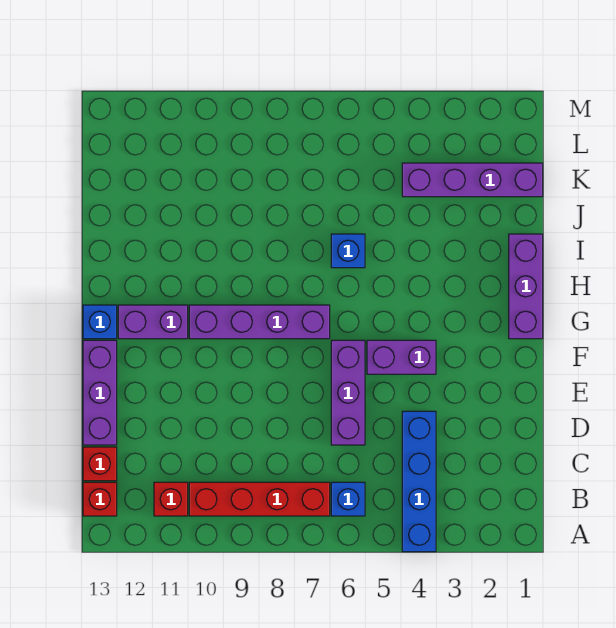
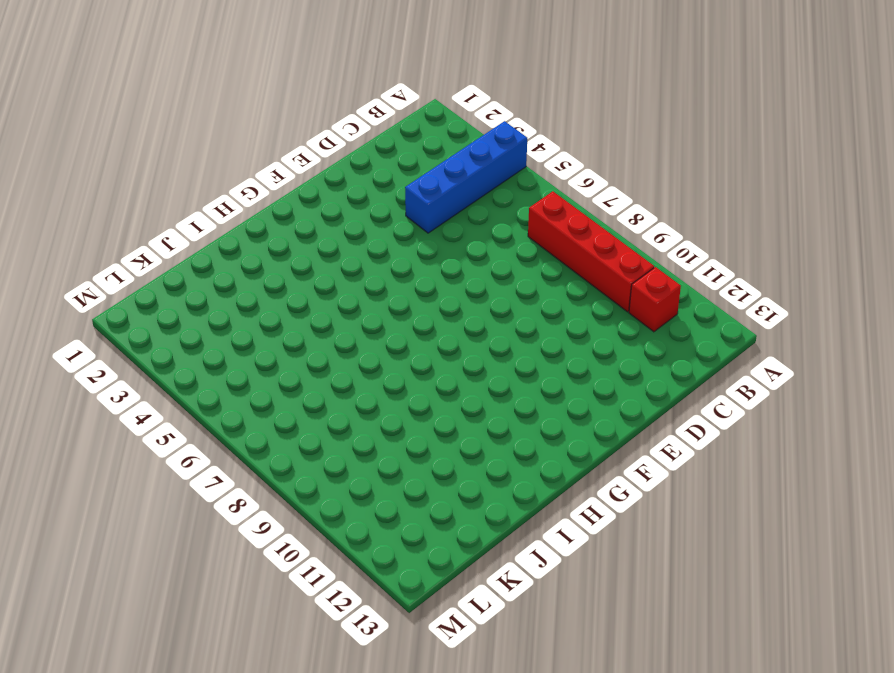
none -> blue brick B6 level 1
none -> red brick B13 level 1
none -> red brick C13 level 1

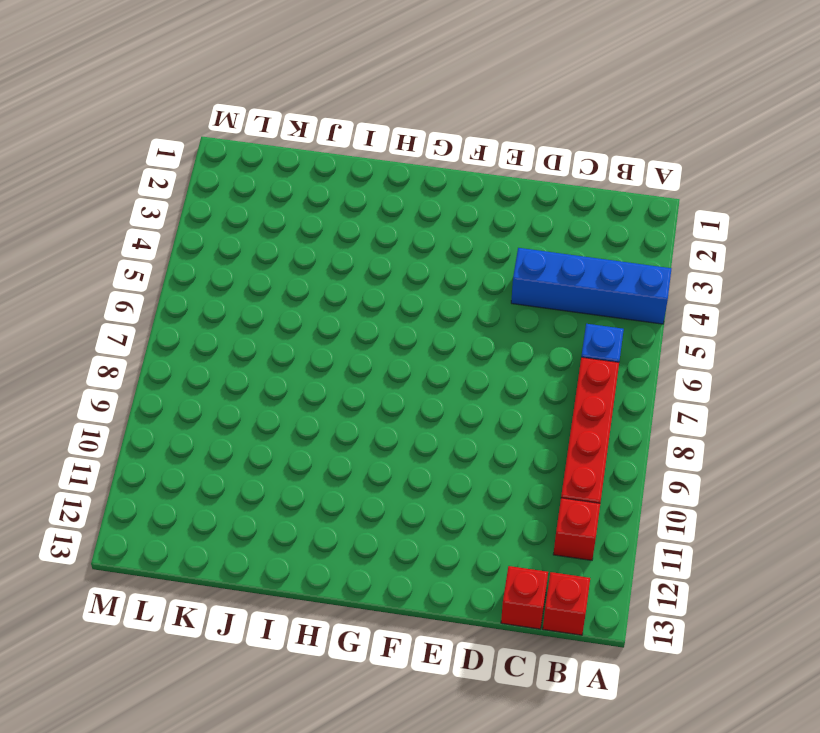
none -> purple brick D6:F6 level 1
none -> purple brick D13:F13 level 1
none -> purple brick F4:F5 level 1

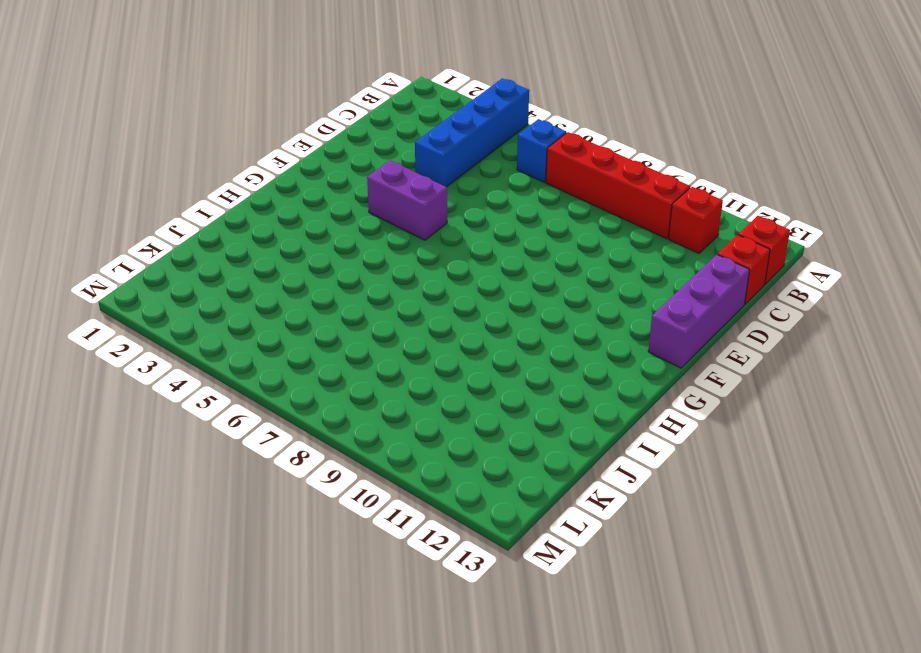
none -> purple brick D6:F6 level 1
none -> purple brick G1:I1 level 1
none -> purple brick G7:G10 level 1

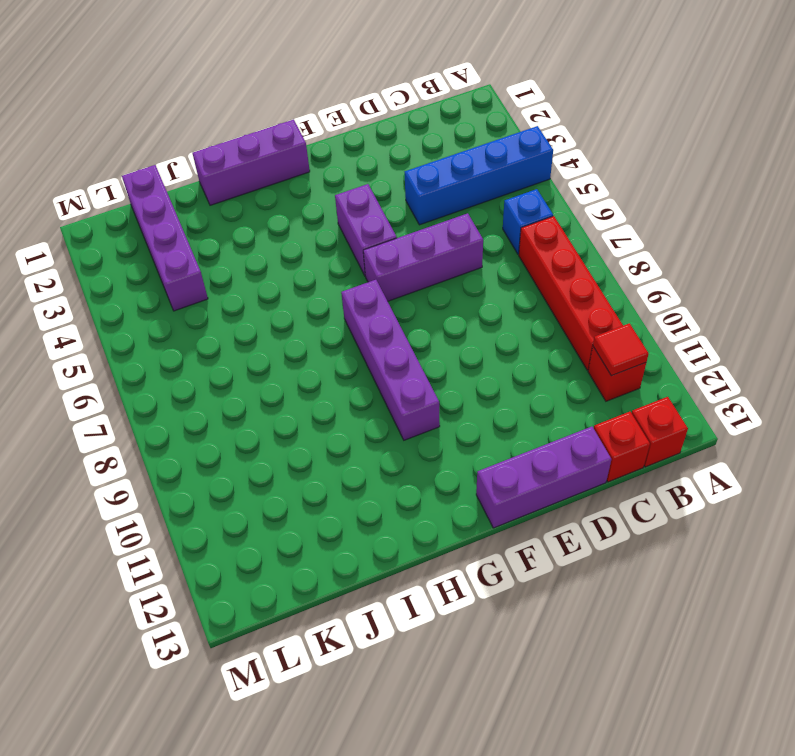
red tile B11 level 2 -> none
none -> purple brick G11:G12 level 1
none -> blue brick G13 level 1
none -> blue brick I6 level 1

